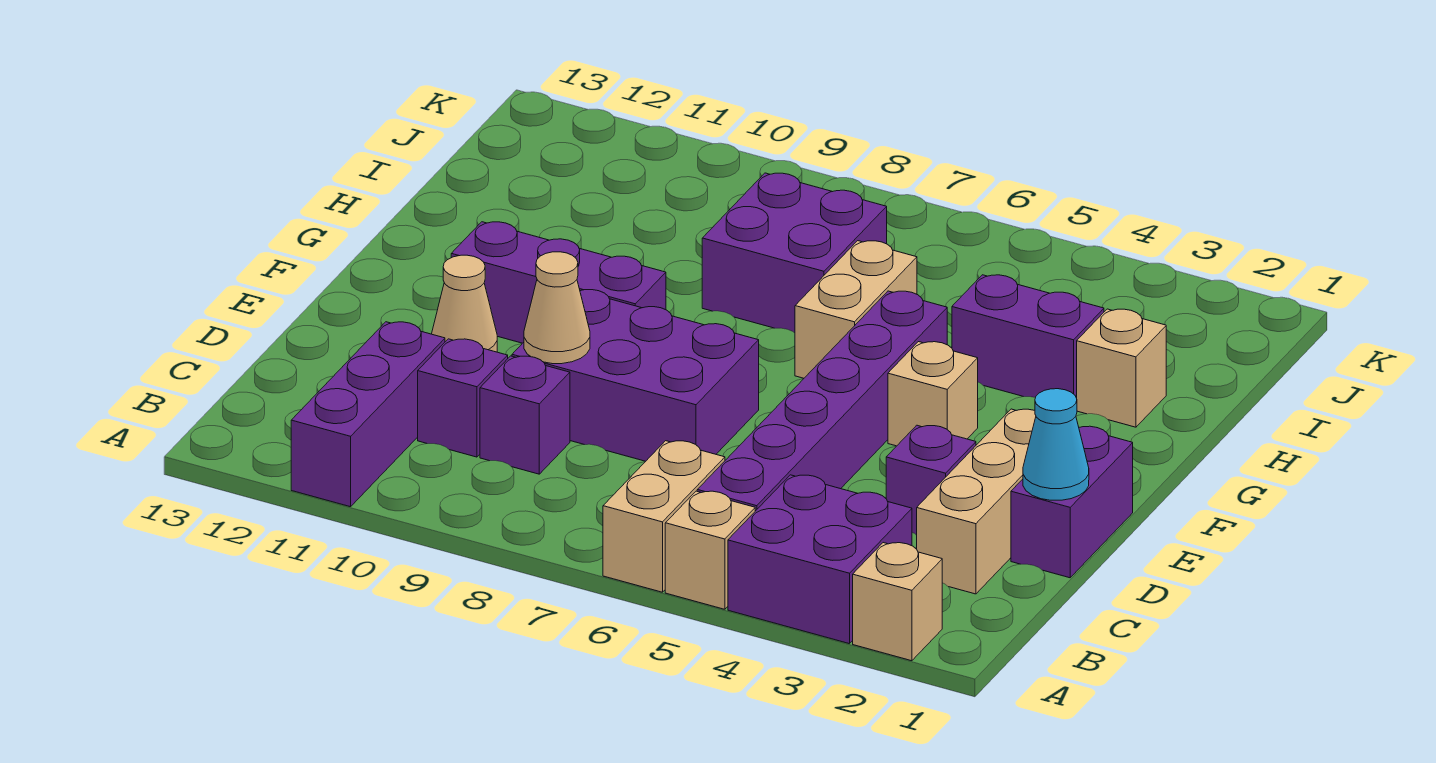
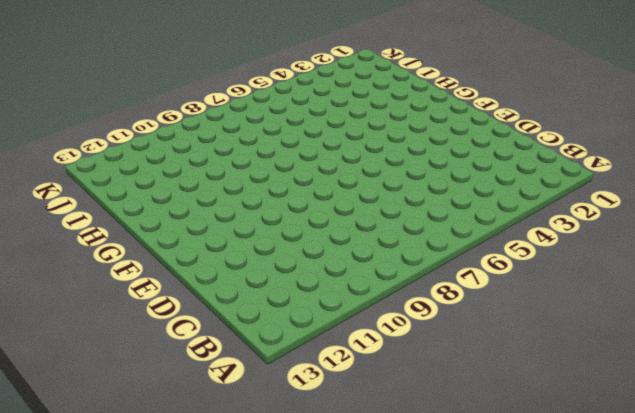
none -> tan brick A2 level 1
none -> purple brick A3:B4 level 1
none -> tan brick A5 level 1

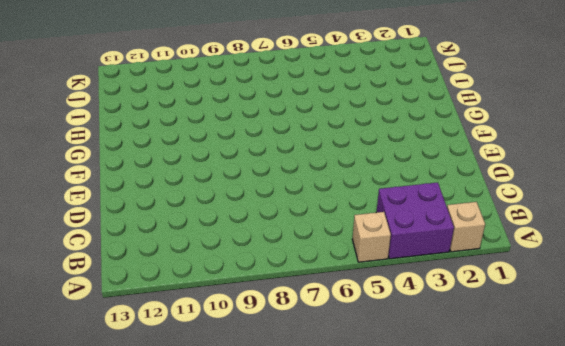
none -> tan brick A6:B6 level 1
none -> purple brick A11:C11 level 1
none -> purple brick B5:G5 level 1

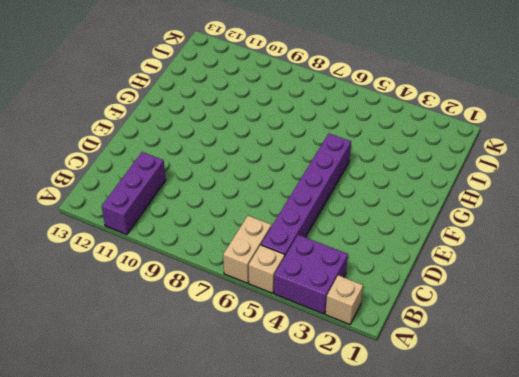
none -> tan brick C2:E2 level 1
none -> purple brick C9 level 1
none -> purple brick C10 level 1

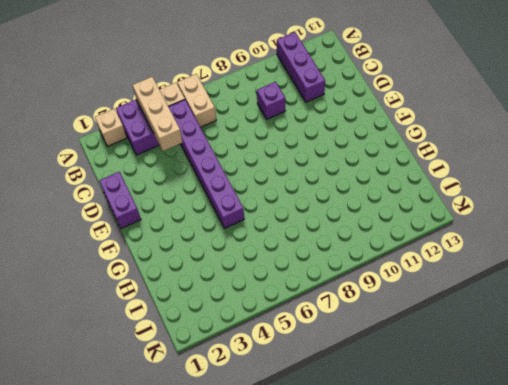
tan brick A4:C4 level 2 -> tan brick C2:E2 level 1
none -> purple brick C10 level 1
none -> purple brick D3 level 1
none -> purple brick D7:E9 level 1

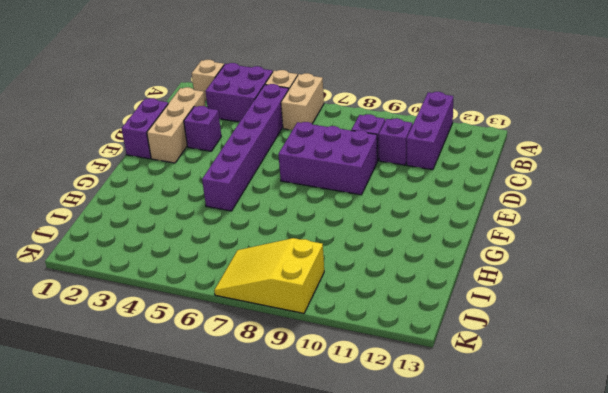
yellow slope J7:K9 level 1 top 9 -> none
none -> tan cone E11 level 1
none -> tan brick F4 level 1
none -> purple brick F9:F11 level 1

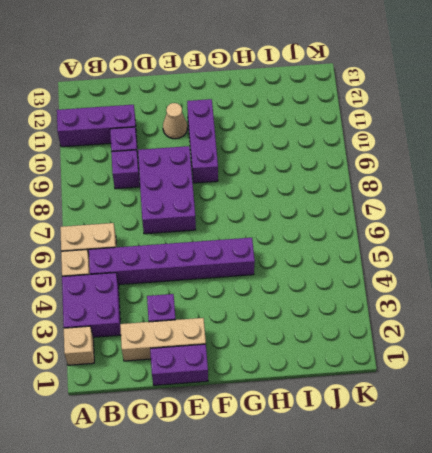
none -> tan brick F4 level 1
none -> tan brick G6:H6 level 1
none -> tan brick H2 level 1

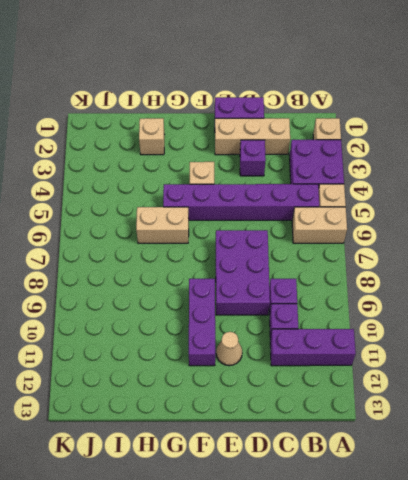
none -> purple brick H3:H4 level 1
none -> purple brick H7:I8 level 1
none -> cyan cone D1 level 2

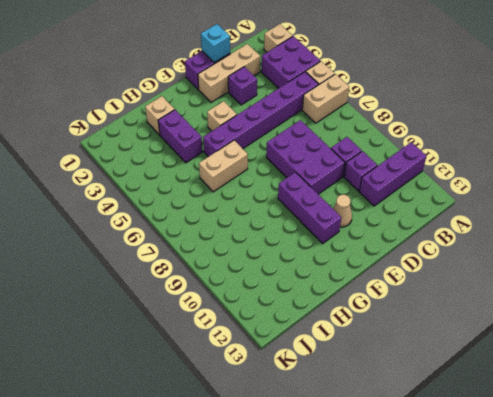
cyan brick D1 level 2 -> cyan cone D1 level 2
none -> purple brick H7:I8 level 1
none -> tan cone D9 level 2

